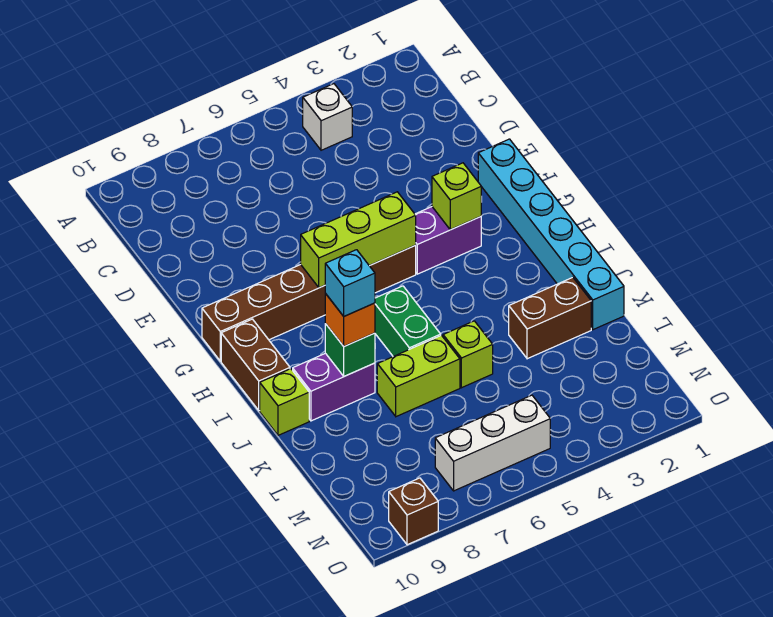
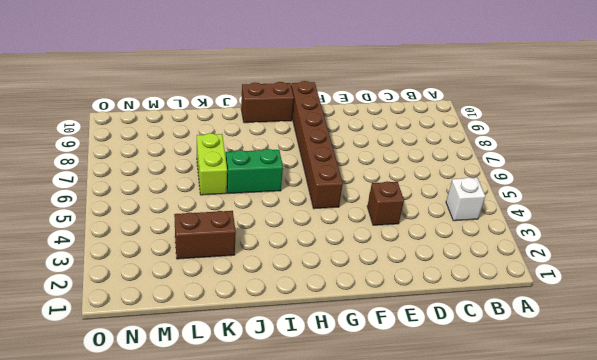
brown brick E4 level 1 -> brown brick O9 level 1
brown brick K3:L3 level 1 -> brown brick K2:K3 level 1
none -> cyan brick F1:K1 level 1
none -> purple brick G3:G4 level 1
none -> purple brick J8:J9 level 1

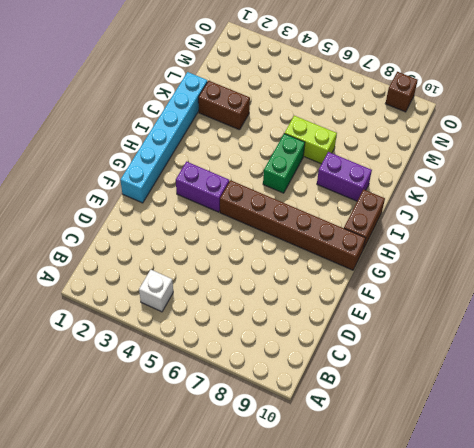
none -> lime brick J10 level 1
none -> lime brick K5 level 1
none -> white brick N5:N7 level 1

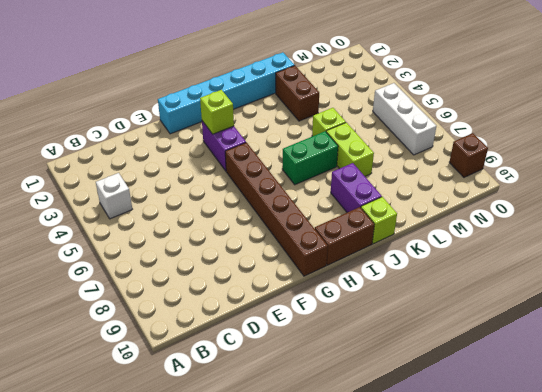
none -> lime brick G5:G7 level 2
none -> green brick J8 level 2
none -> orange brick J8 level 3

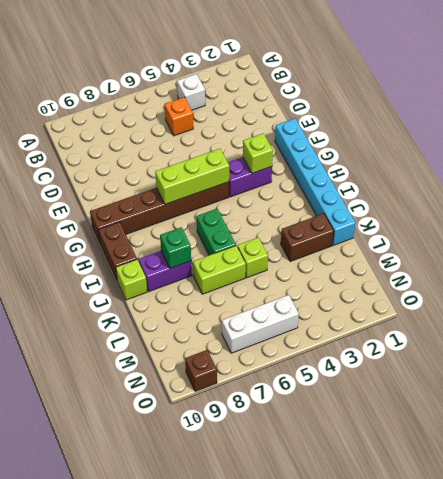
orange brick C5 level 1 -> orange brick J8 level 3
none -> cyan brick J8 level 4

